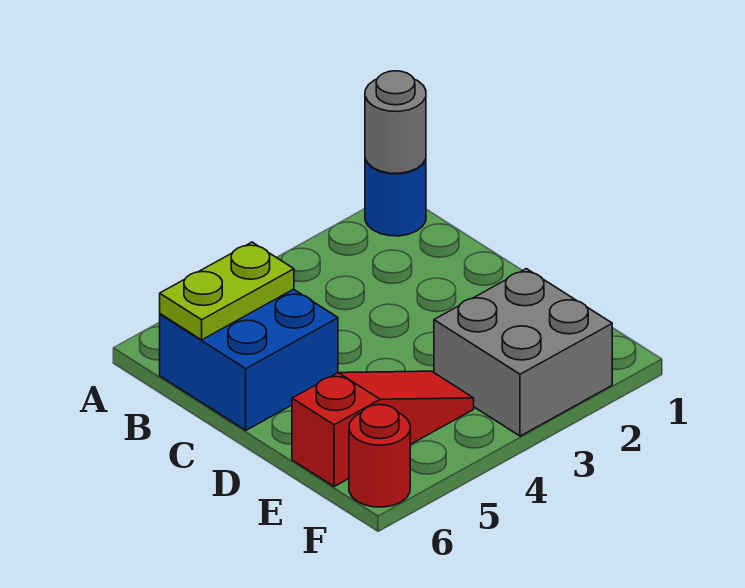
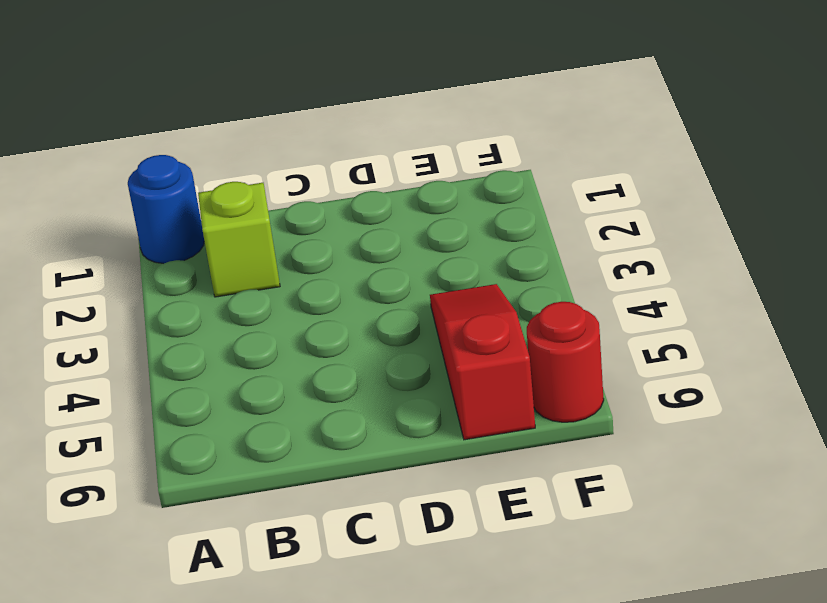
lime brick B2 level 1 -> none
none -> blue brick B5:C6 level 1
none -> grey brick E2:F3 level 1

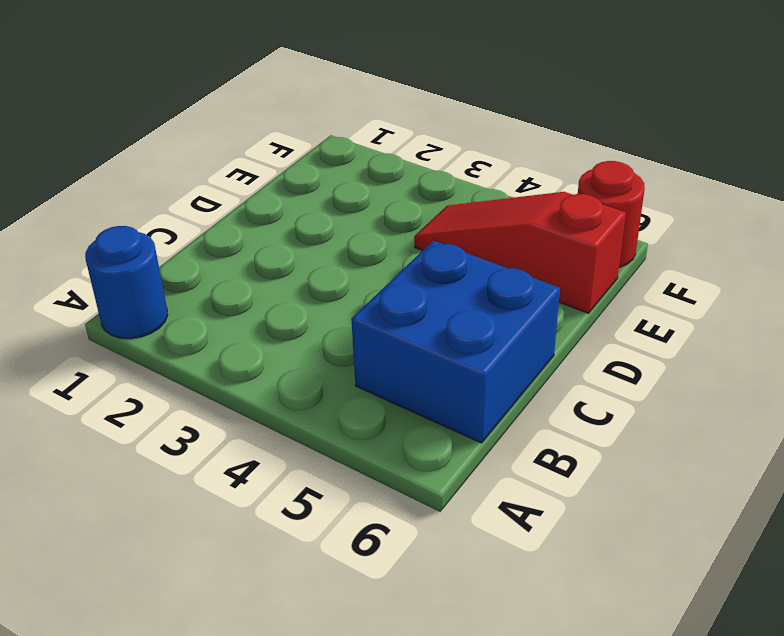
none -> grey brick E2:F3 level 1
none -> grey round brick A1 level 2

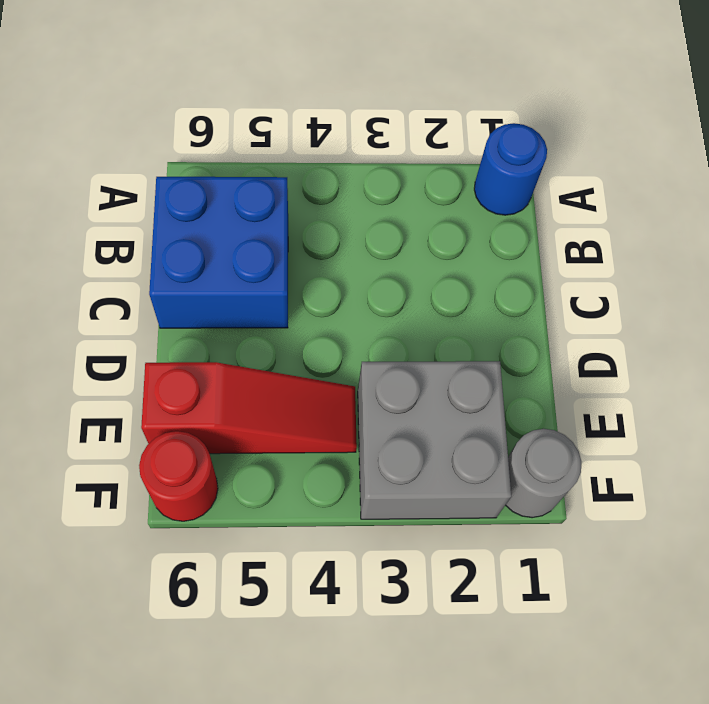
grey round brick F1 level 1 -> grey round brick A1 level 2
none -> lime plate B5:B6 level 2

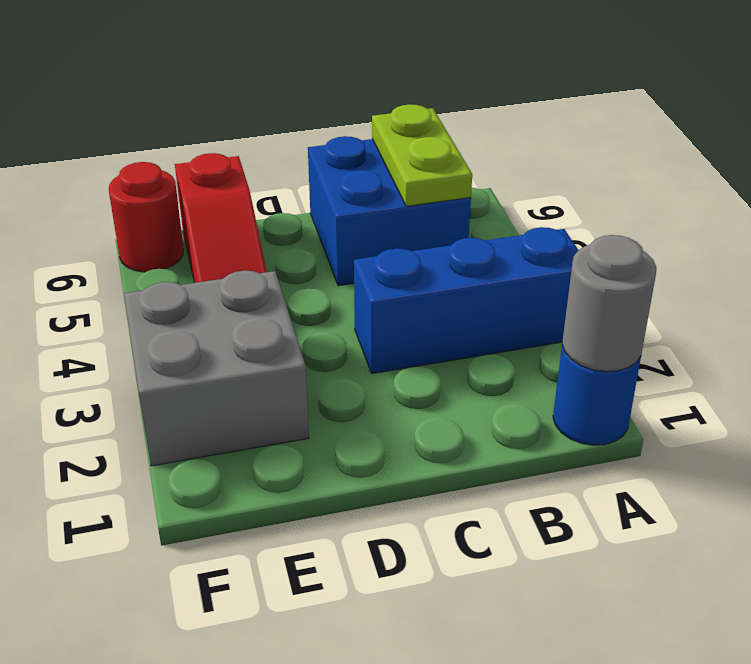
blue brick A3:C3 level 1 -> none

